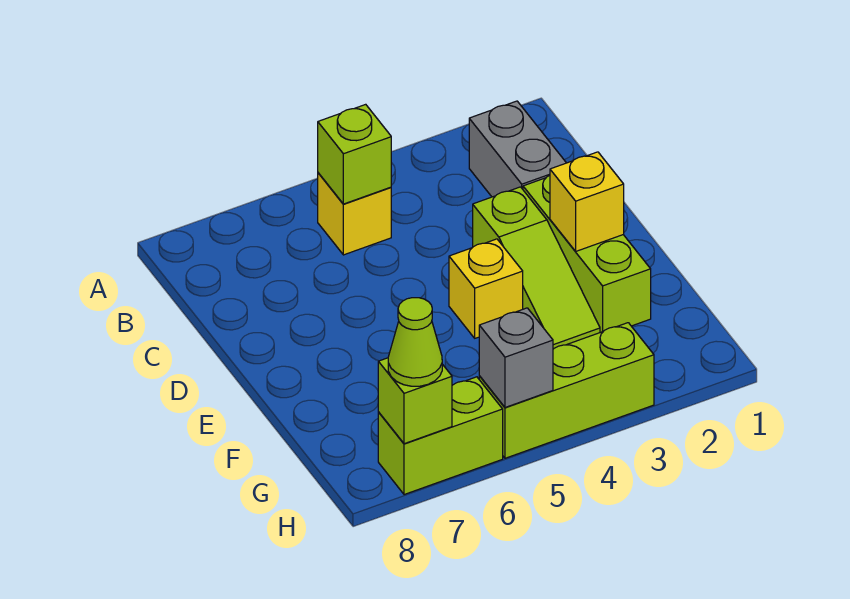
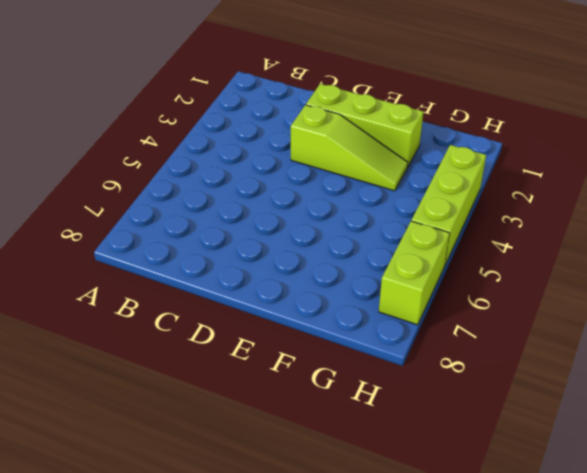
none -> grey brick B2:C2 level 1
none -> yellow brick B5 level 1
none -> yellow brick E4 level 1

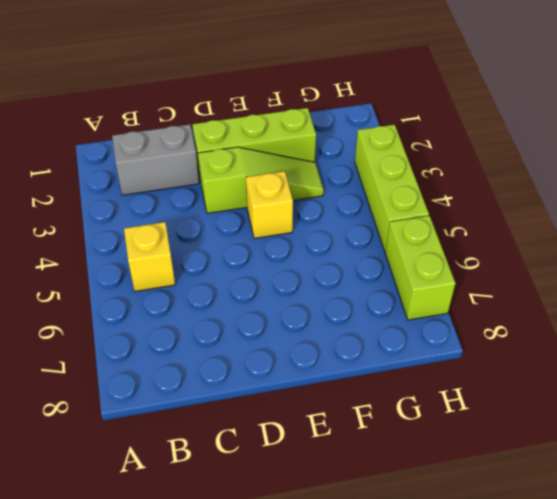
none -> lime brick B5 level 2
none -> yellow brick E2 level 2
none -> grey brick H5 level 2

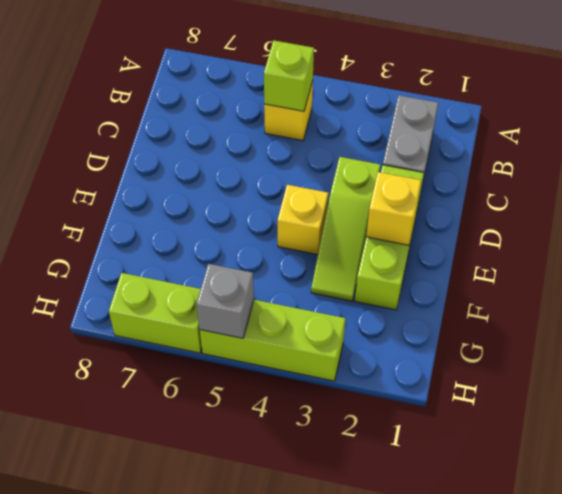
none -> lime brick H7 level 2
none -> lime cone H7 level 3

